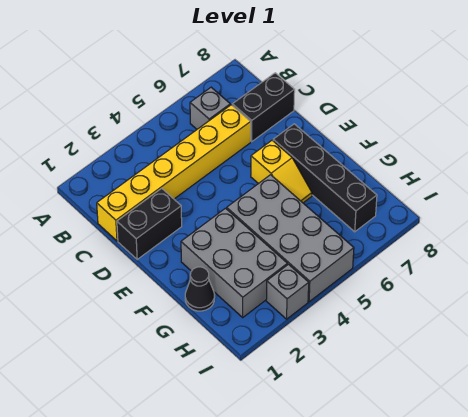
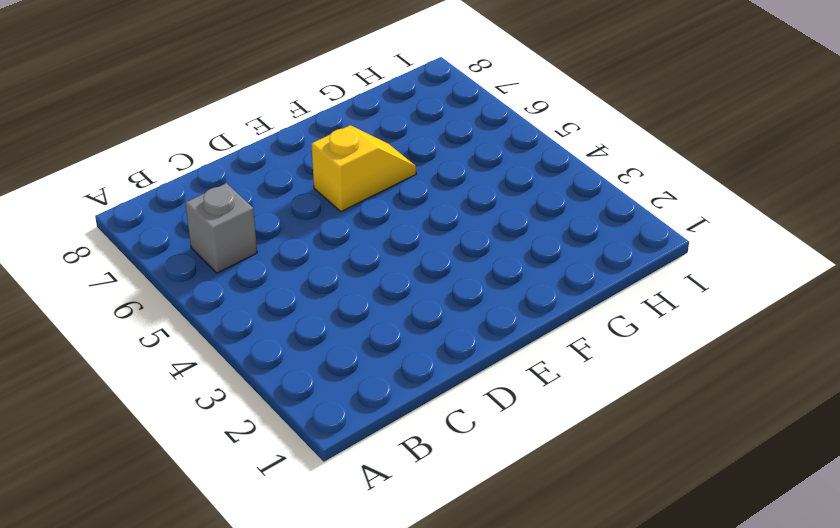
none -> yellow brick C1:C6 level 1
none -> black brick C7:C8 level 1

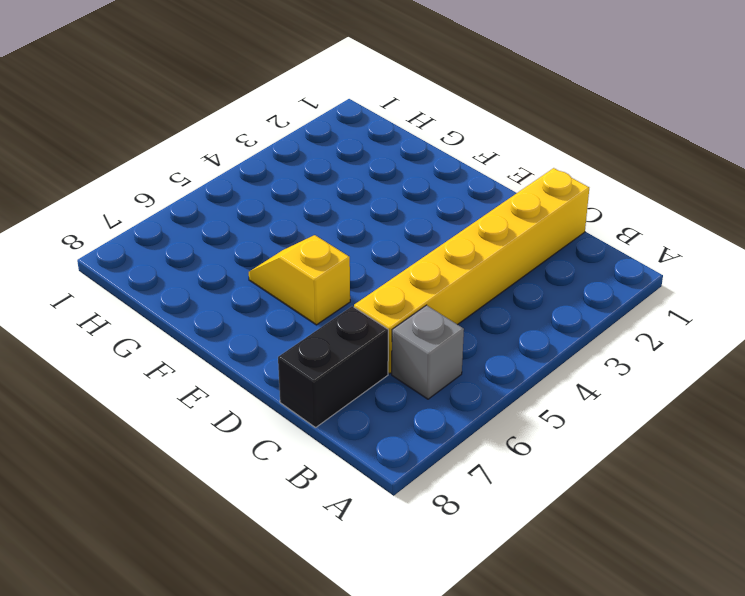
none -> black brick D1:D2 level 1
none -> black brick E7:H7 level 1

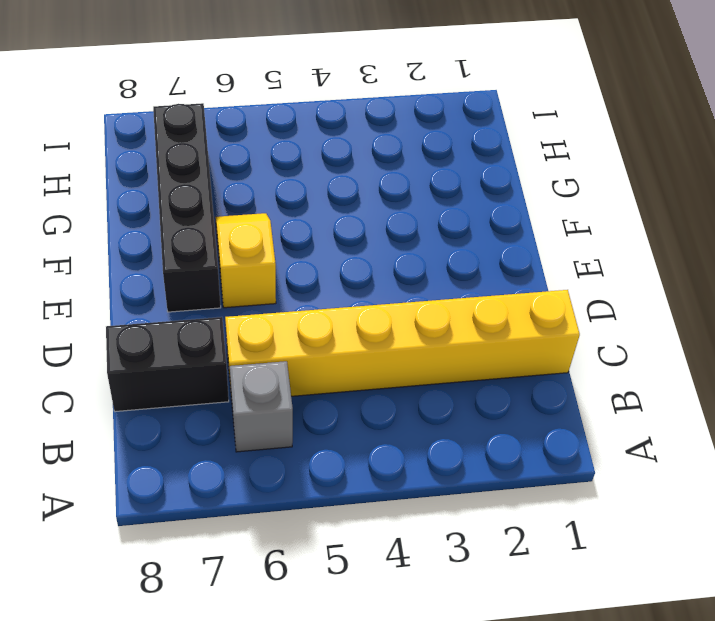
none -> black brick D1:D2 level 1
none -> grey brick F2:H3 level 1

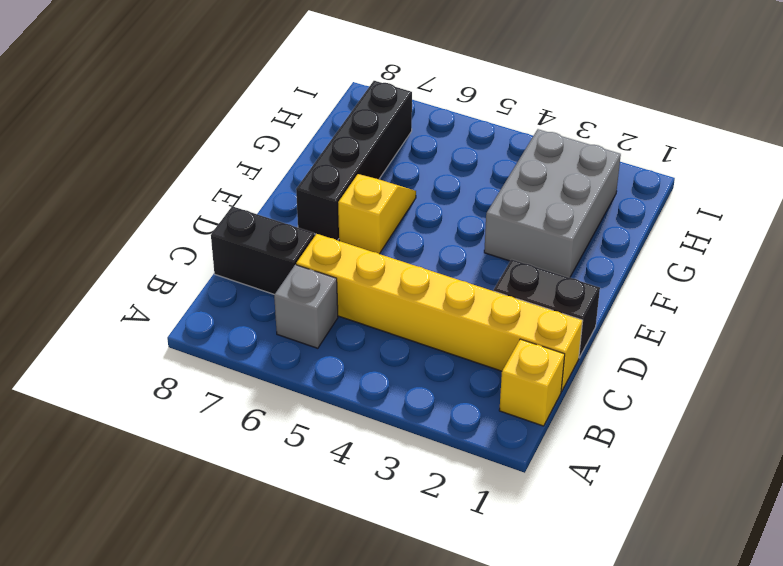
yellow brick B1 level 1 -> none
none -> grey brick F4:I5 level 1
none -> black cone G1 level 1

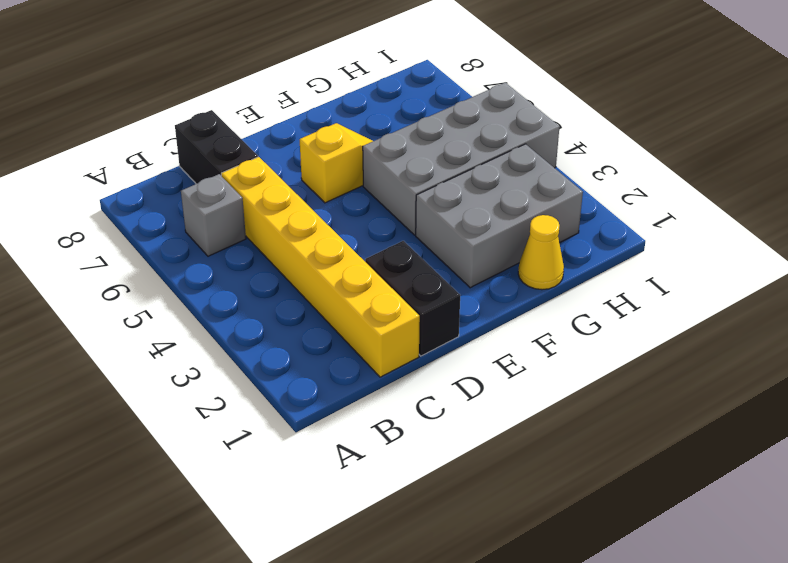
yellow cone G1 level 1 -> black cone G1 level 1
none -> black brick E7:H7 level 1
none -> grey brick I3 level 1

